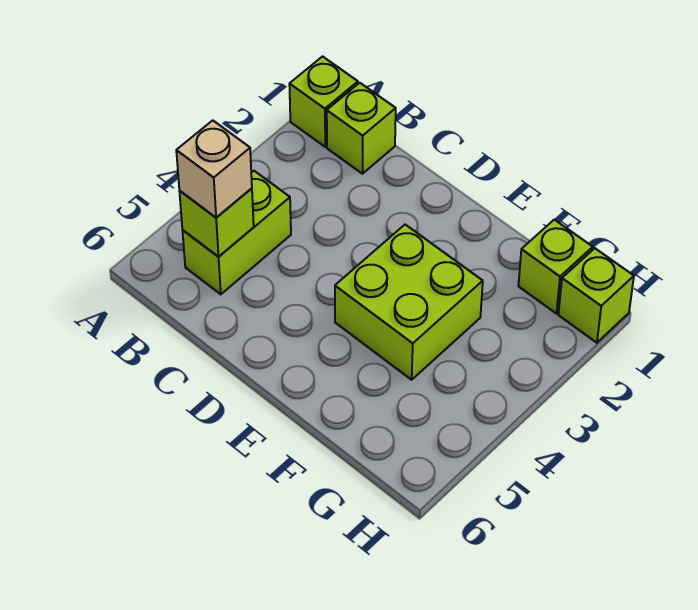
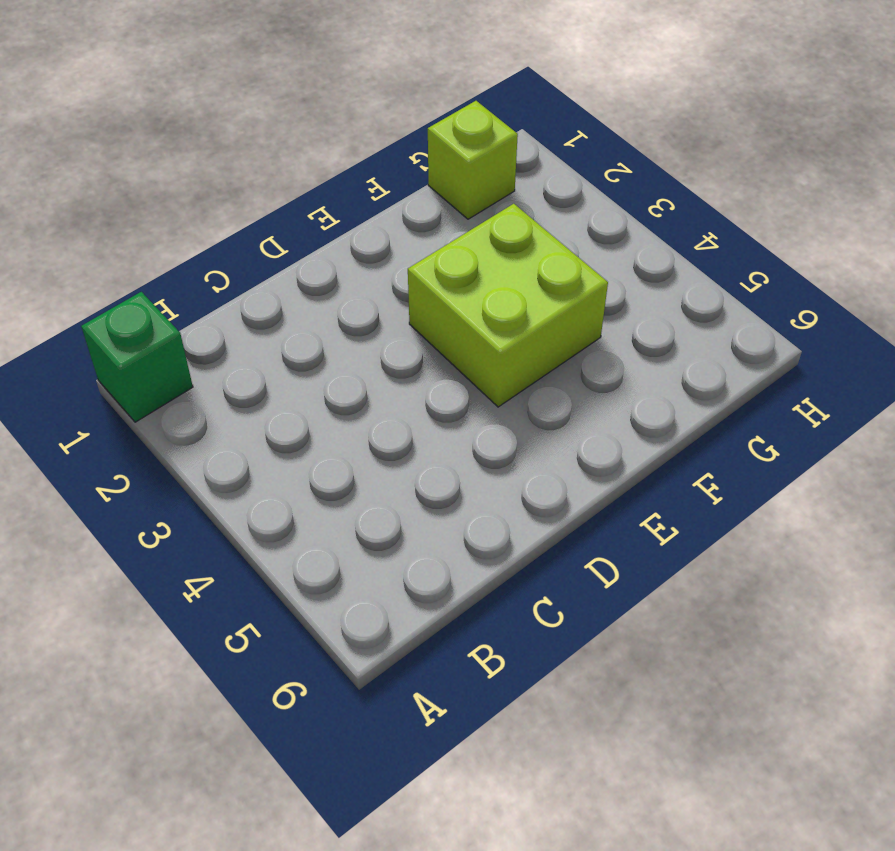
green brick A1 level 1 -> lime brick A1 level 1
none -> lime brick B1 level 1
none -> lime brick B4:B5 level 1

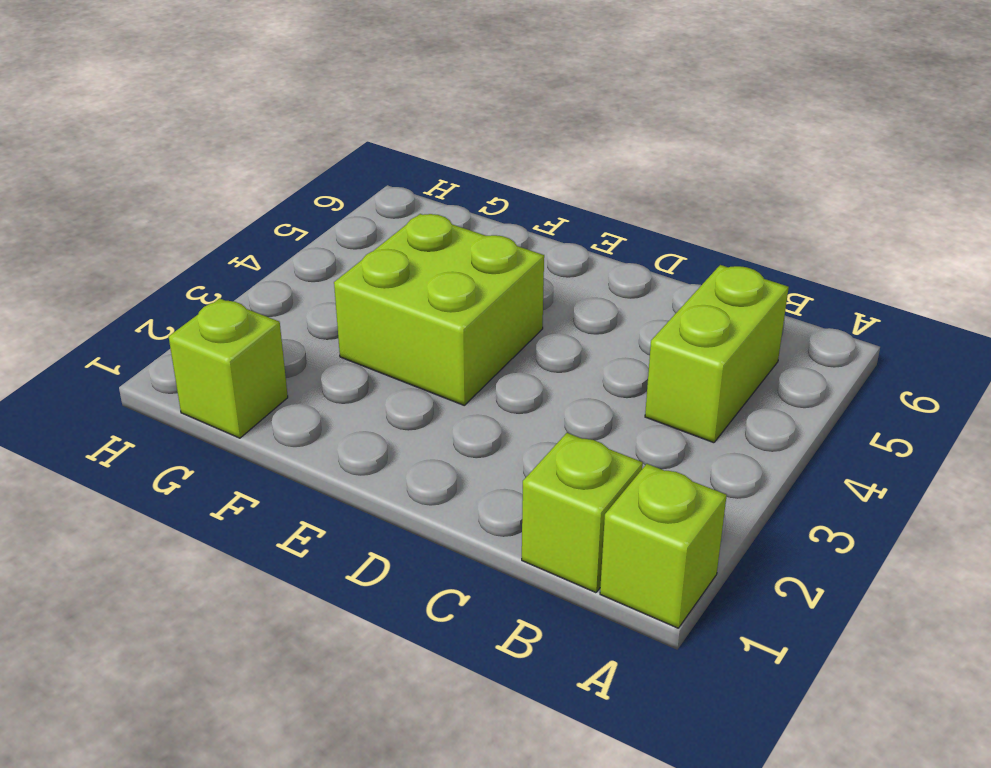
none -> lime brick H1 level 1
none -> lime brick B5 level 2

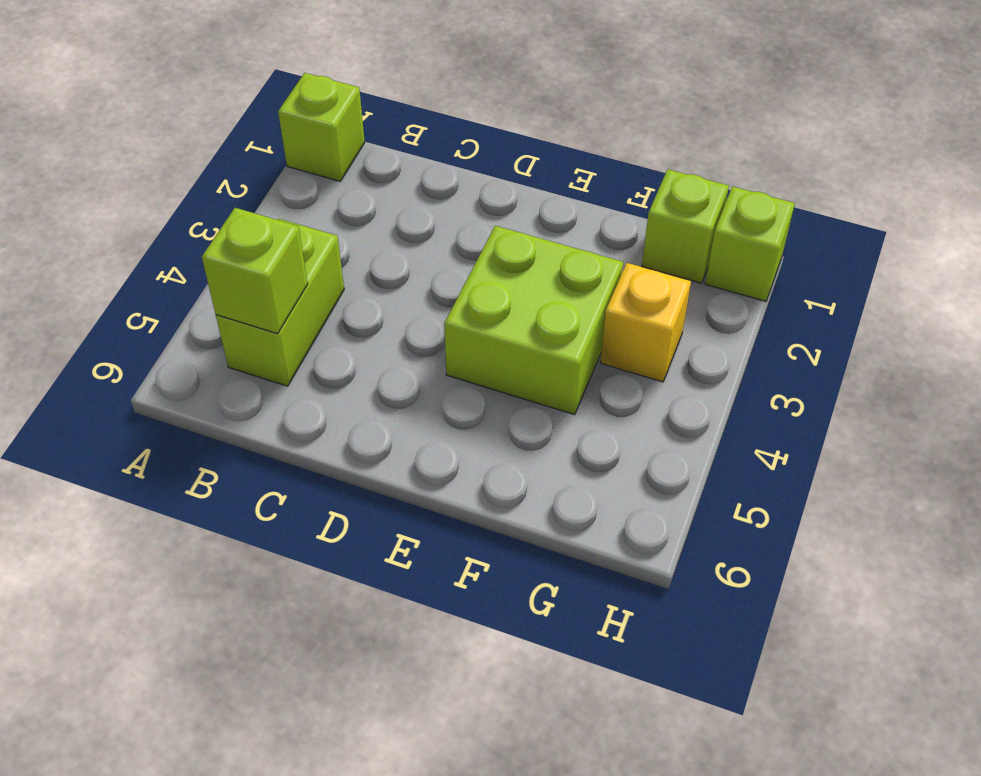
yellow brick G3 level 1 -> none
none -> lime brick B1 level 1
none -> tan brick B5 level 3

